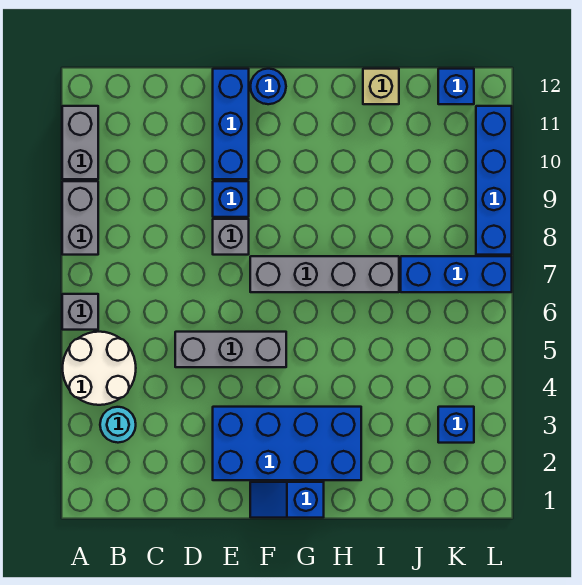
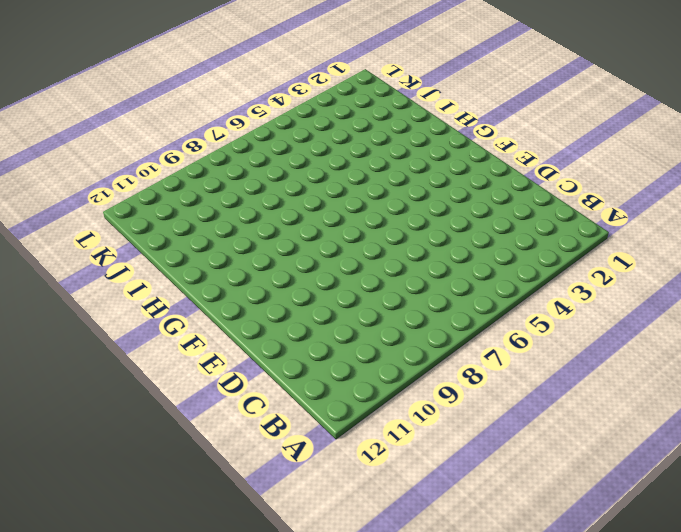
none -> white round brick A4:B5 level 1
none -> grey brick A6 level 1
none -> grey brick A8:A9 level 1

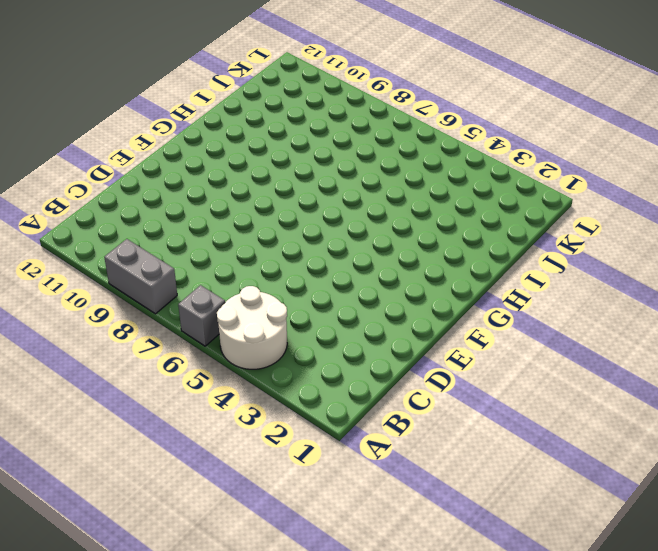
none -> grey brick A10:A11 level 1
none -> cyan round brick B3 level 1
none -> grey brick D5:F5 level 1

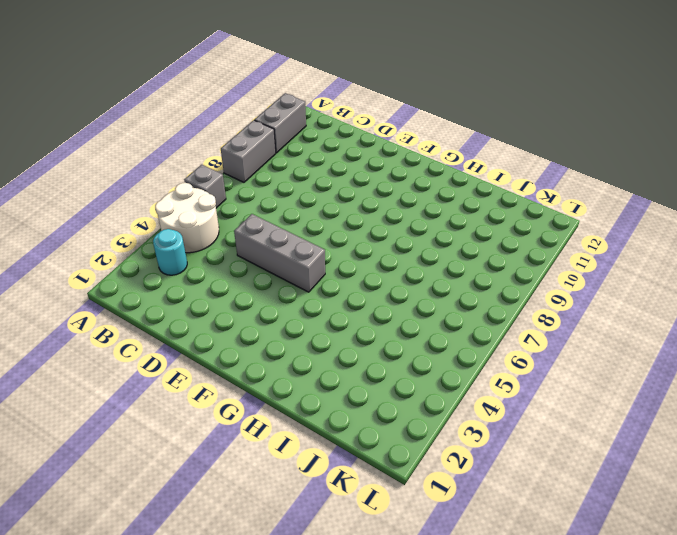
none -> blue brick E2:H3 level 1
none -> grey brick E8 level 1
none -> blue brick E9 level 1

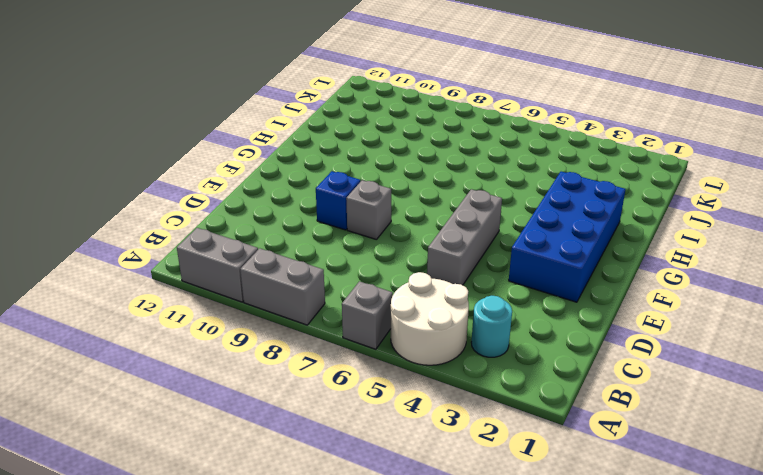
none -> blue brick E10:E12 level 1
none -> blue slope F1:G1 level 1 top G
none -> grey brick F7:I7 level 1

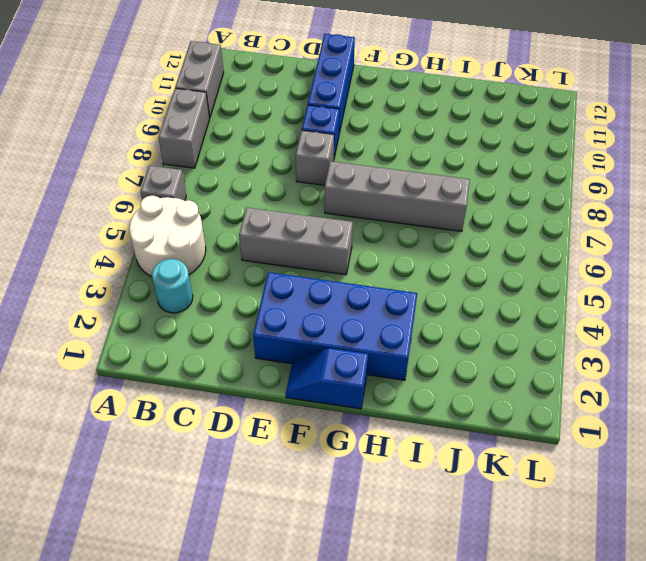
none -> blue round brick F12 level 1
none -> tan brick I12 level 1
none -> blue brick J7:L7 level 1

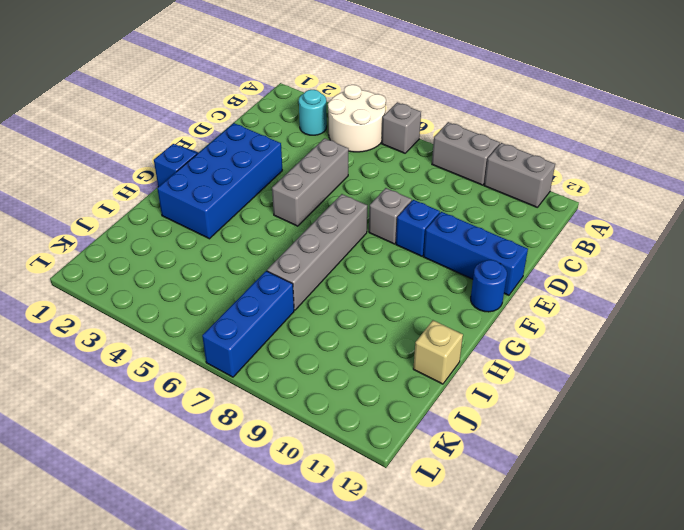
none -> blue brick K3 level 1
none -> blue brick K12 level 1
none -> blue brick L8:L11 level 1

